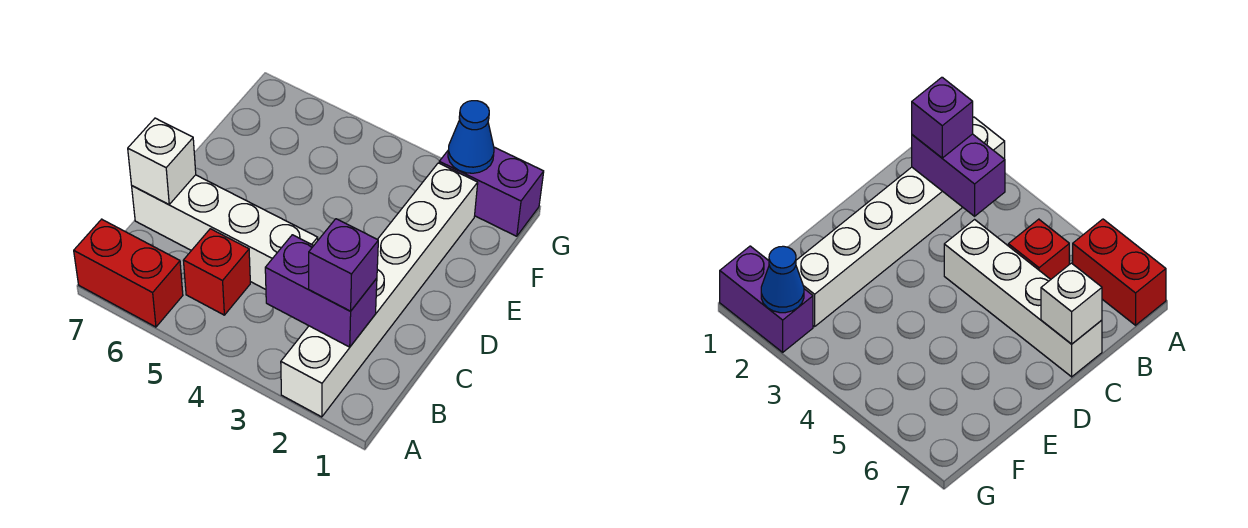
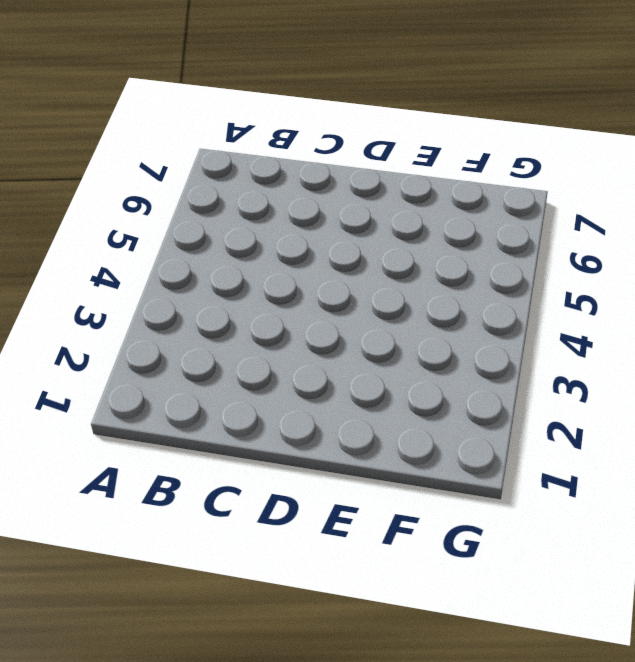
none -> white brick A2:F2 level 1
none -> red brick A6:A7 level 1

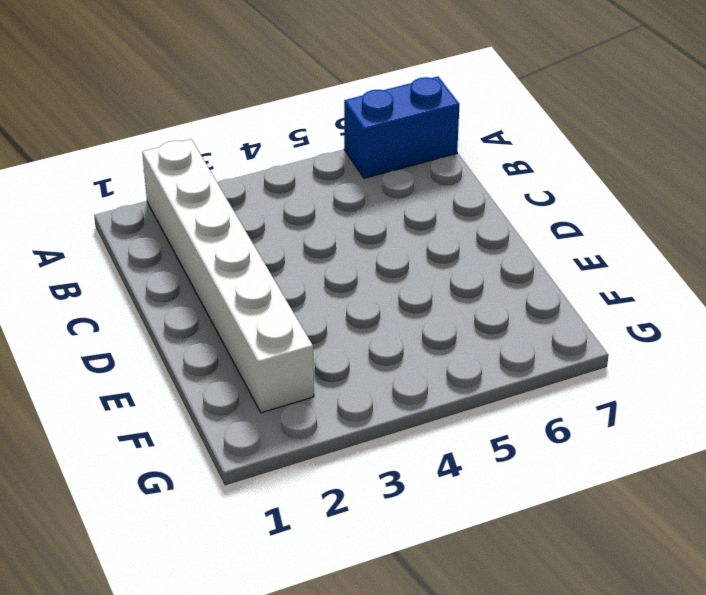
blue brick A6:A7 level 1 -> red brick A6:A7 level 1
none -> red brick B5 level 1
none -> white brick C4:C7 level 1

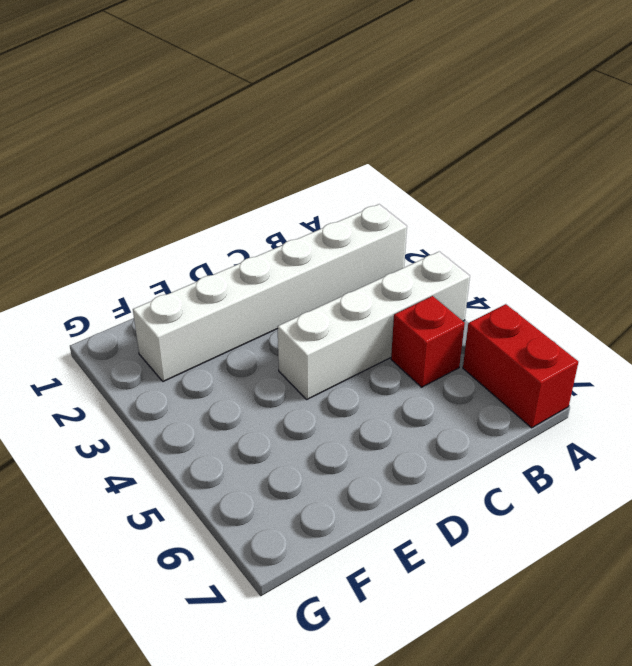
white brick A4:D4 level 1 -> white brick C4:C7 level 1
none -> purple brick G1:G2 level 1
none -> purple brick B2:B3 level 2

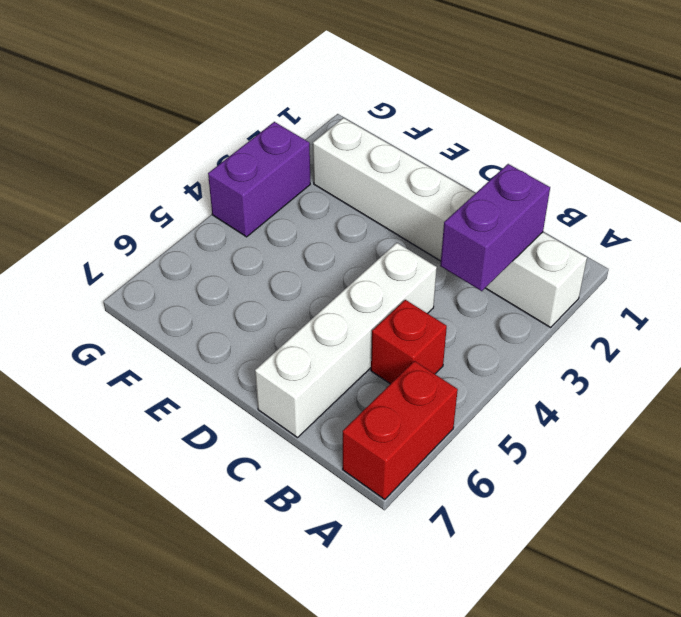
purple brick G3:G4 level 1 -> purple brick G1:G2 level 1
none -> white brick C7 level 2
none -> blue cone G2 level 2

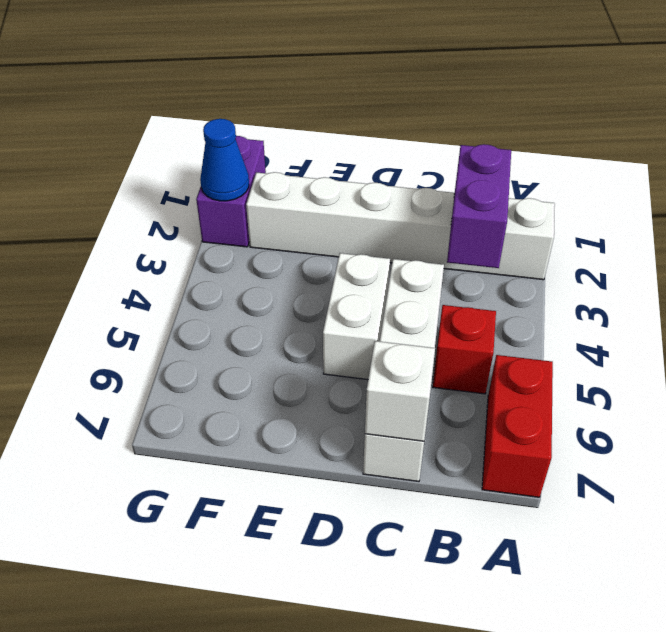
white brick D4:D5 level 1 -> none
none -> purple brick B2 level 3

